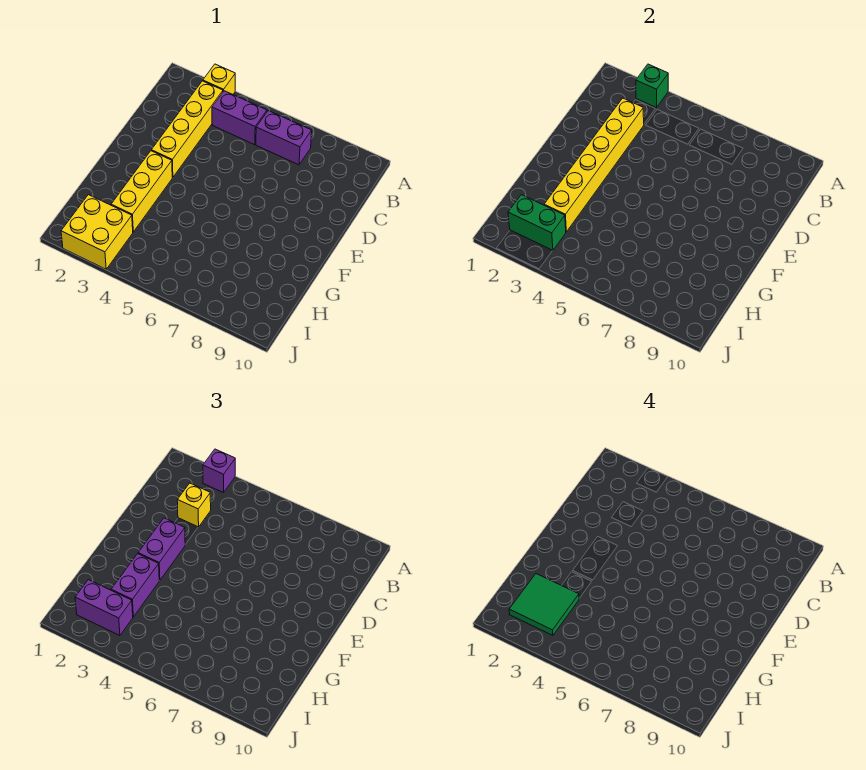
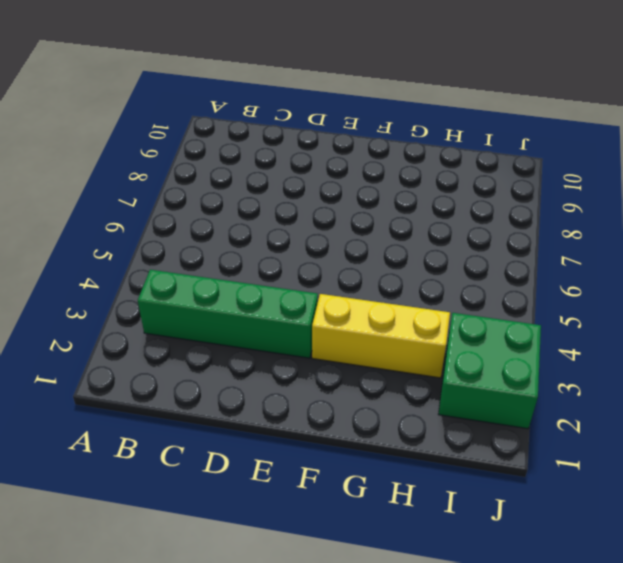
green brick B3:E3 level 1 -> yellow brick B3:E3 level 1
green brick I2:J3 level 1 -> yellow brick I2:J3 level 1
none -> yellow brick A3 level 1
none -> purple brick B4:B5 level 1
none -> purple brick B6:B7 level 1

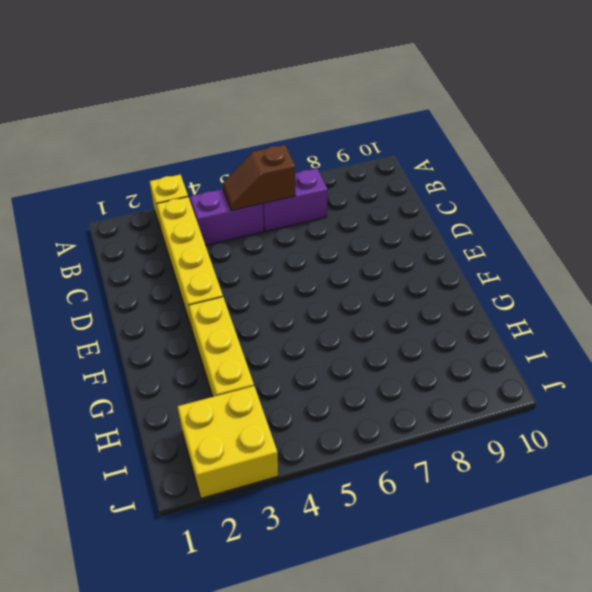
brown slope B5:B6 level 2 top 6 -> none
none -> green brick A3 level 2
none -> yellow brick C3:H3 level 2
none -> green brick I2:I3 level 2

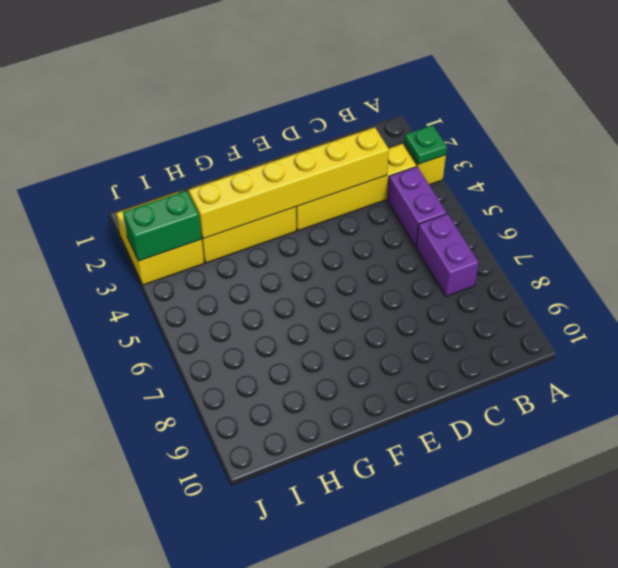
green plate A3 level 2 -> green brick A3 level 2
green brick I3:J3 level 2 -> green brick I2:I3 level 2
none -> purple brick A3 level 3
none -> yellow brick C3 level 3
none -> purple brick E3:F3 level 3

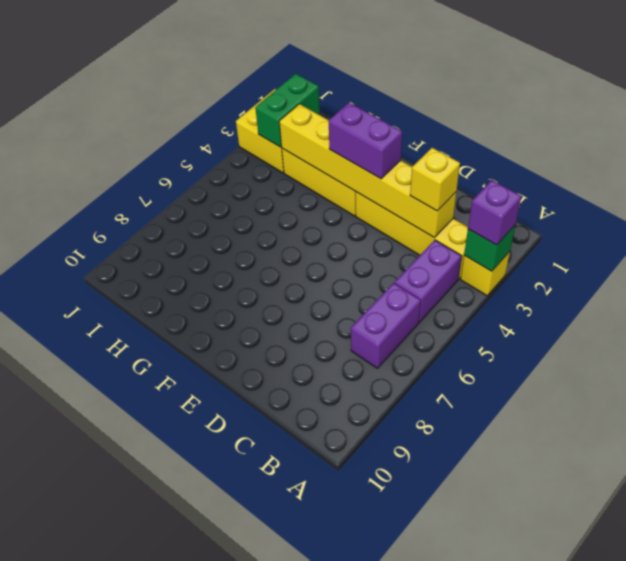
none -> purple brick G3:H3 level 3
none -> purple brick I2:I3 level 3
none -> green tile H2:I3 level 4

